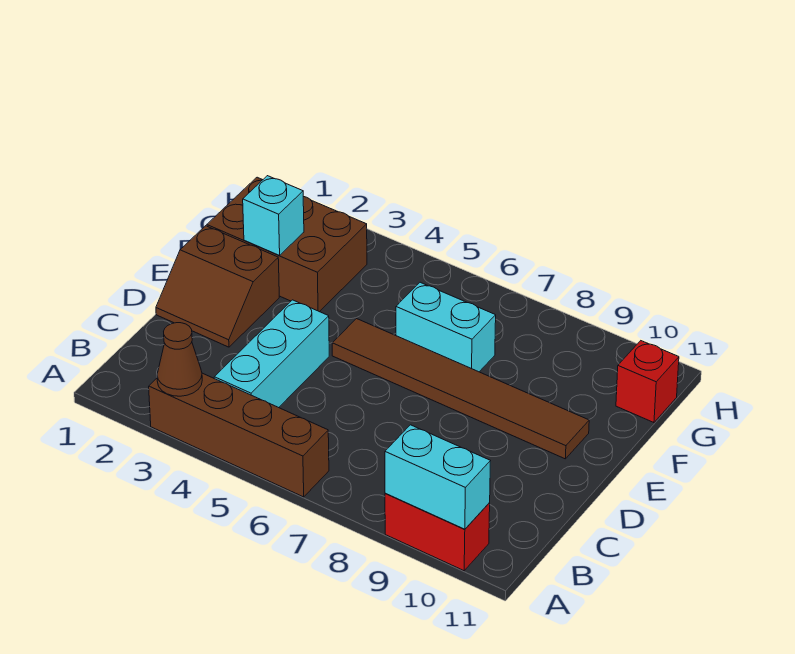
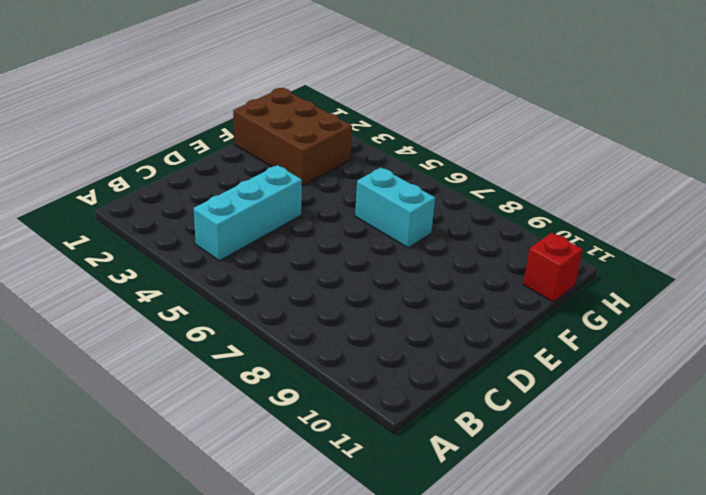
none -> brown brick A3:A6 level 1
none -> red brick A9:A10 level 1

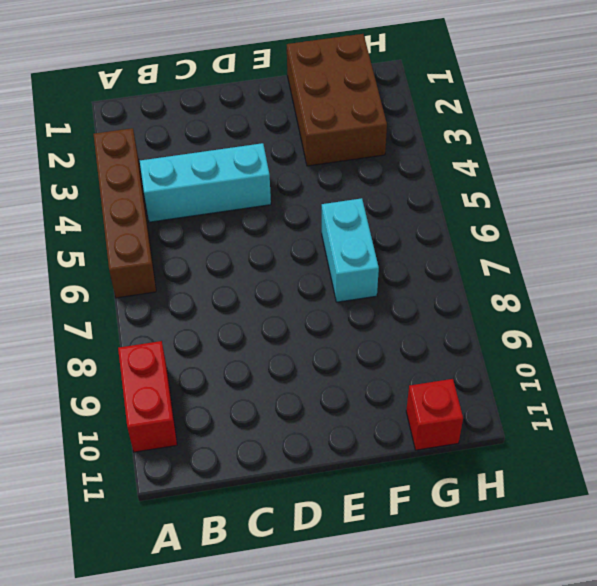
none -> brown slope D1:E2 level 1 top E
none -> brown tile E5:E10 level 1

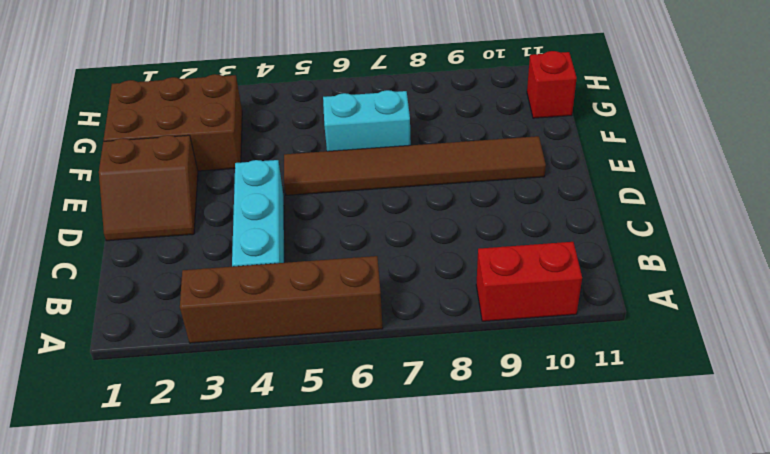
none -> brown cone A3 level 2
none -> cyan brick A9:A10 level 2

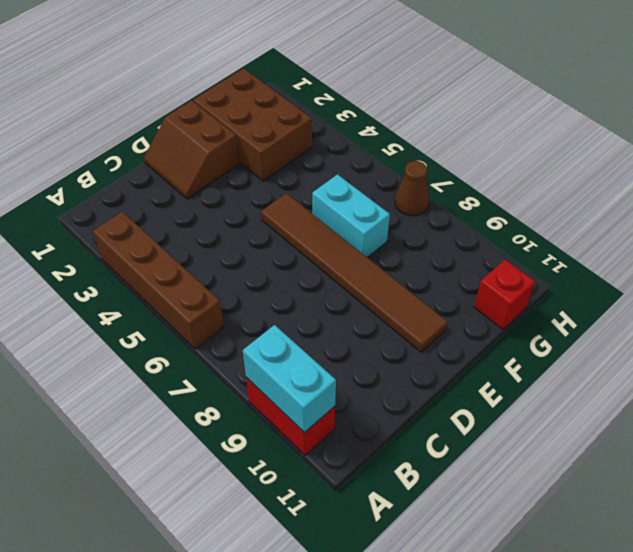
brown cone H7 level 1 -> brown cone A3 level 2
none -> cyan brick B4:D4 level 1
none -> cyan brick F2 level 2

